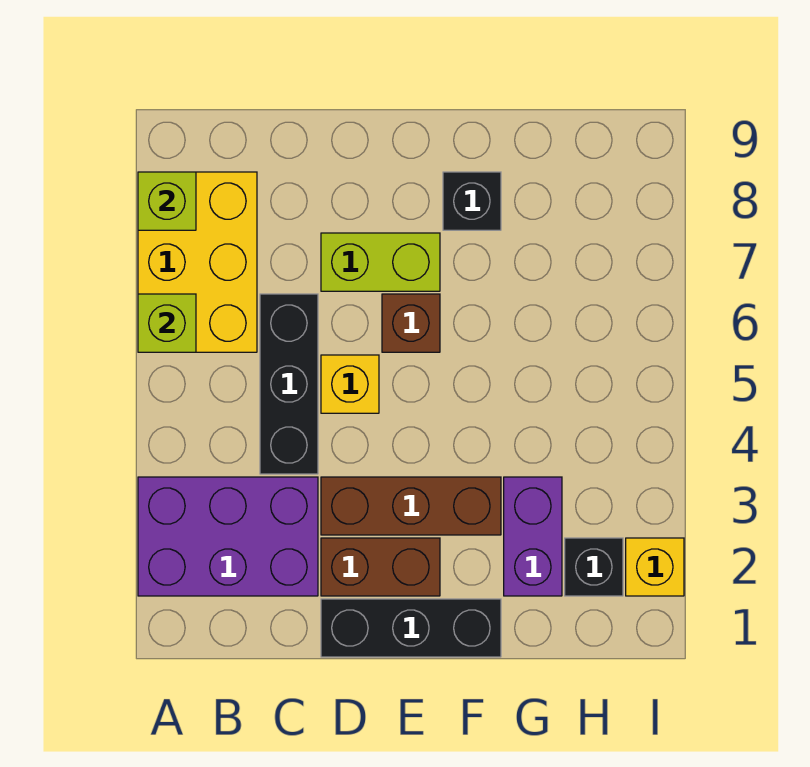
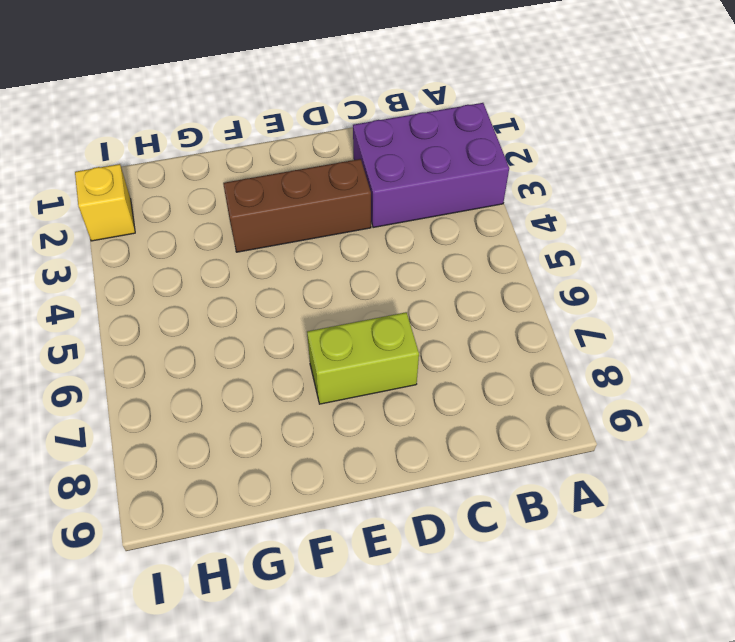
none -> yellow brick A6:B8 level 1
none -> black brick C4:C6 level 1
none -> black brick D1:F1 level 1

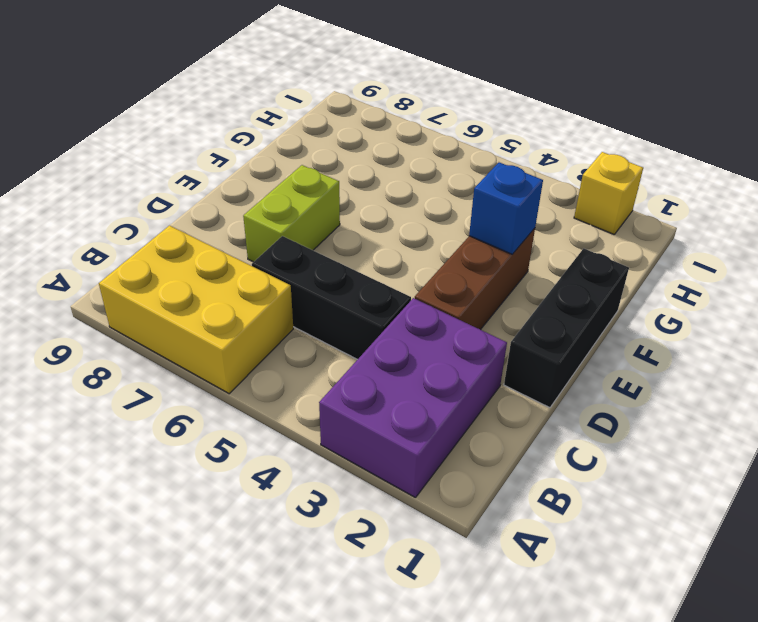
blue brick F3 level 2 -> none
none -> brown brick D2:E2 level 1
none -> yellow brick D5 level 1
none -> brown brick E6 level 1

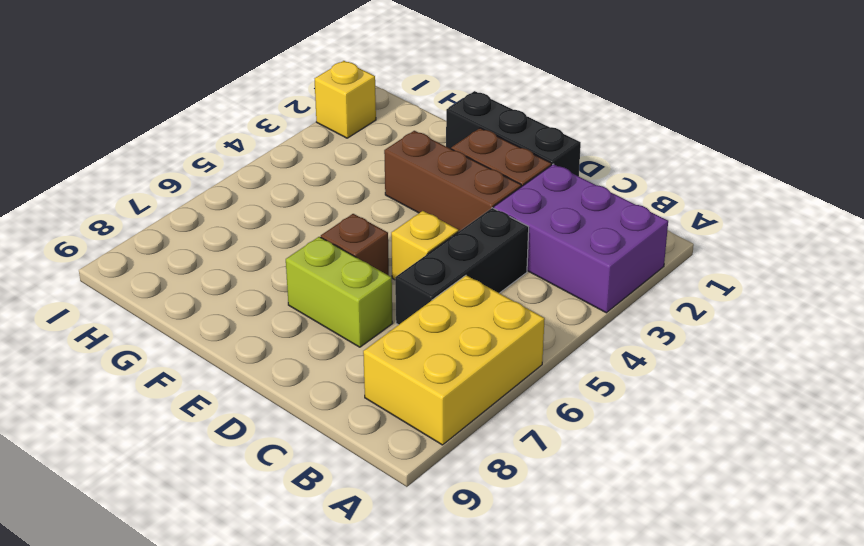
none -> black brick F8 level 1
none -> purple brick G2:G3 level 1
none -> black brick H2 level 1

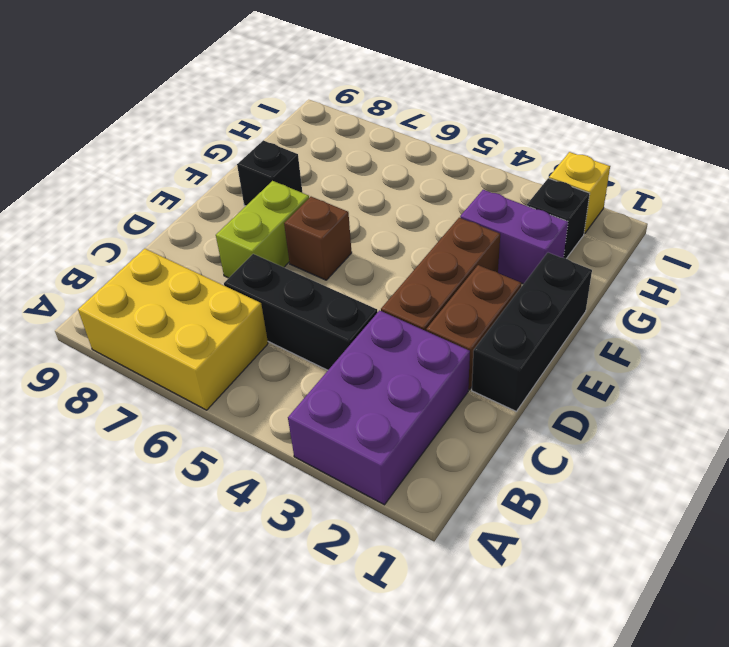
none -> yellow brick D5 level 1
none -> lime brick A6 level 2
none -> lime brick A8 level 2

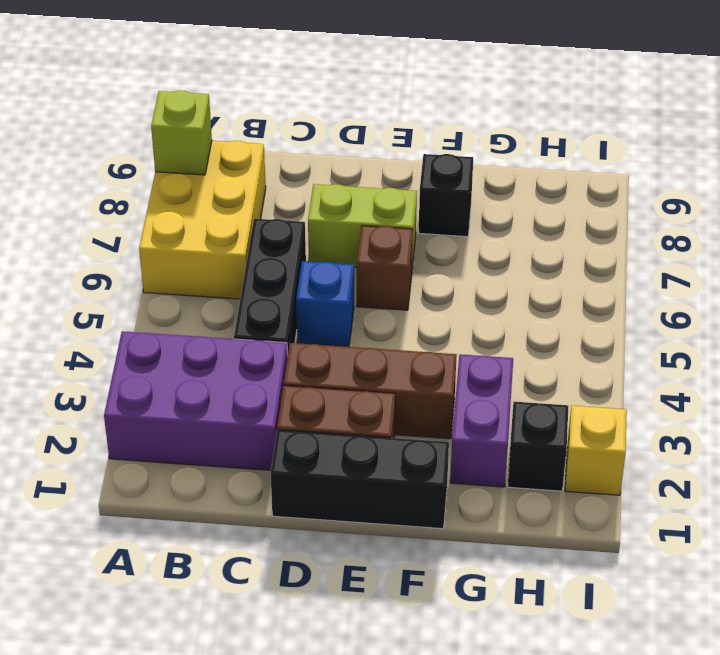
blue brick D5 level 1 -> yellow brick D5 level 1
none -> lime brick A6 level 2

